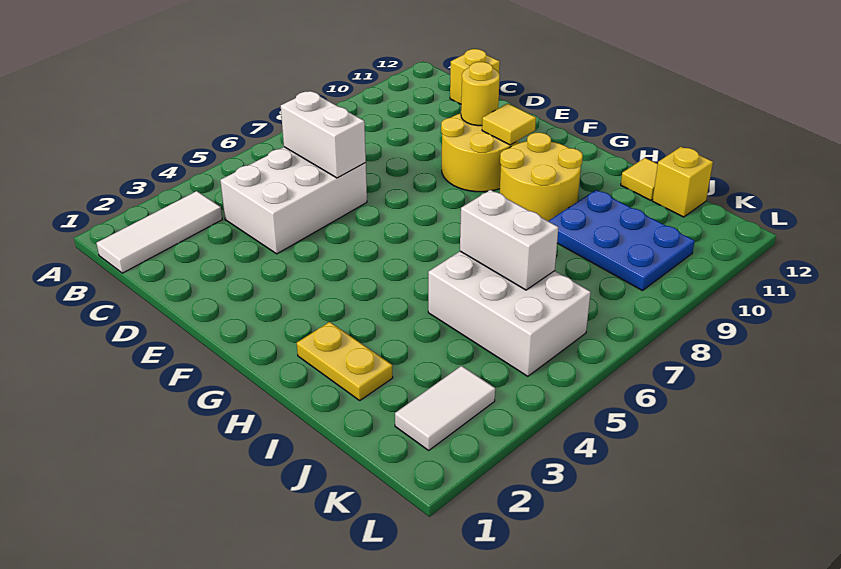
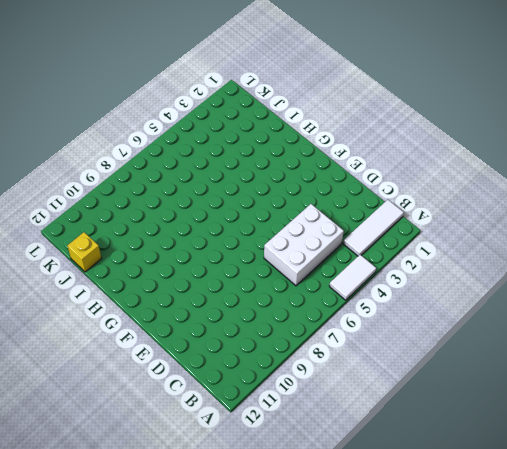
white tile A4:A5 level 1 -> white tile K2:K3 level 1
none -> yellow brick C12 level 1
none -> yellow round brick E9:F10 level 1
none -> yellow round brick G9:H10 level 1

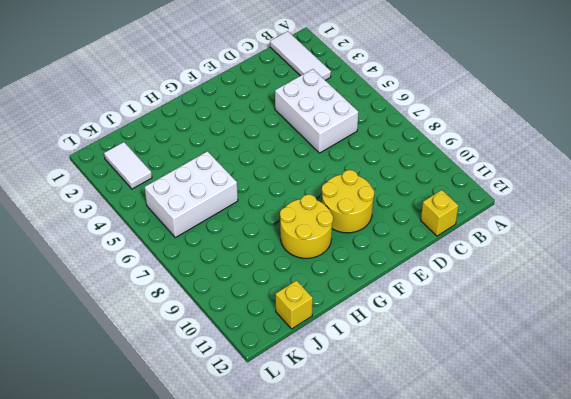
none -> yellow plate H2:I2 level 1
none -> blue plate I9:K10 level 1
none -> yellow tile I12 level 1

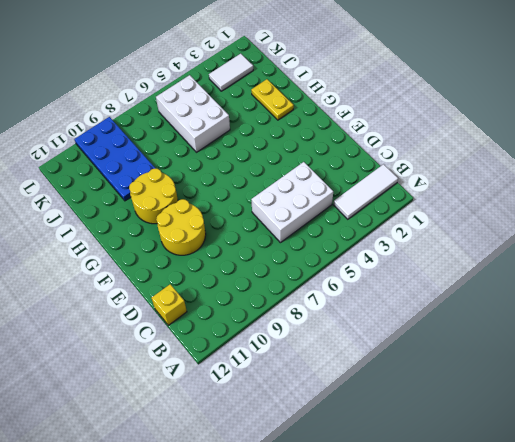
blue plate I9:L10 level 1 -> blue plate I9:K10 level 1
none -> yellow tile I12 level 1
none -> yellow brick J12 level 1
none -> white brick C6:D6 level 2

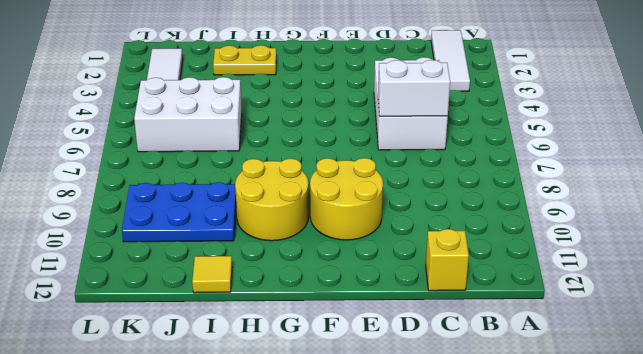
none -> yellow brick J12 level 1
none -> yellow round brick E10 level 2
none -> yellow tile F10 level 2

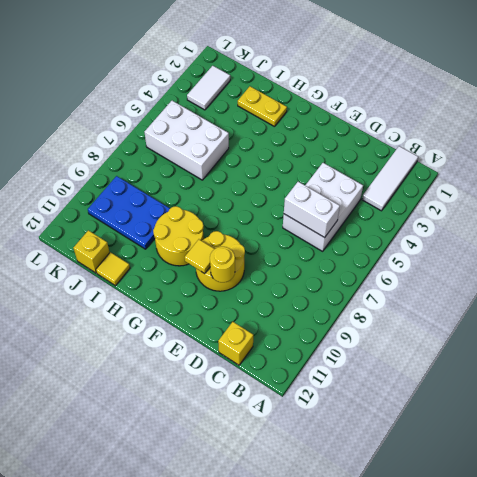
none -> white brick I6:J6 level 2

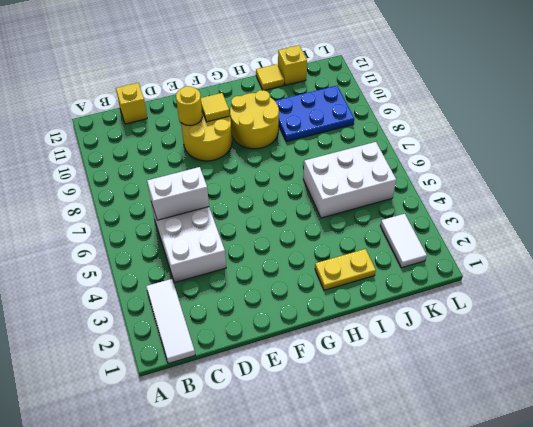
none -> white brick I6:J6 level 2

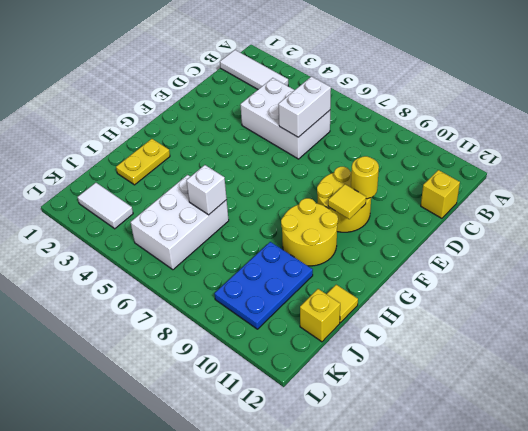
white brick I6 level 2 -> white brick I6:J6 level 2

